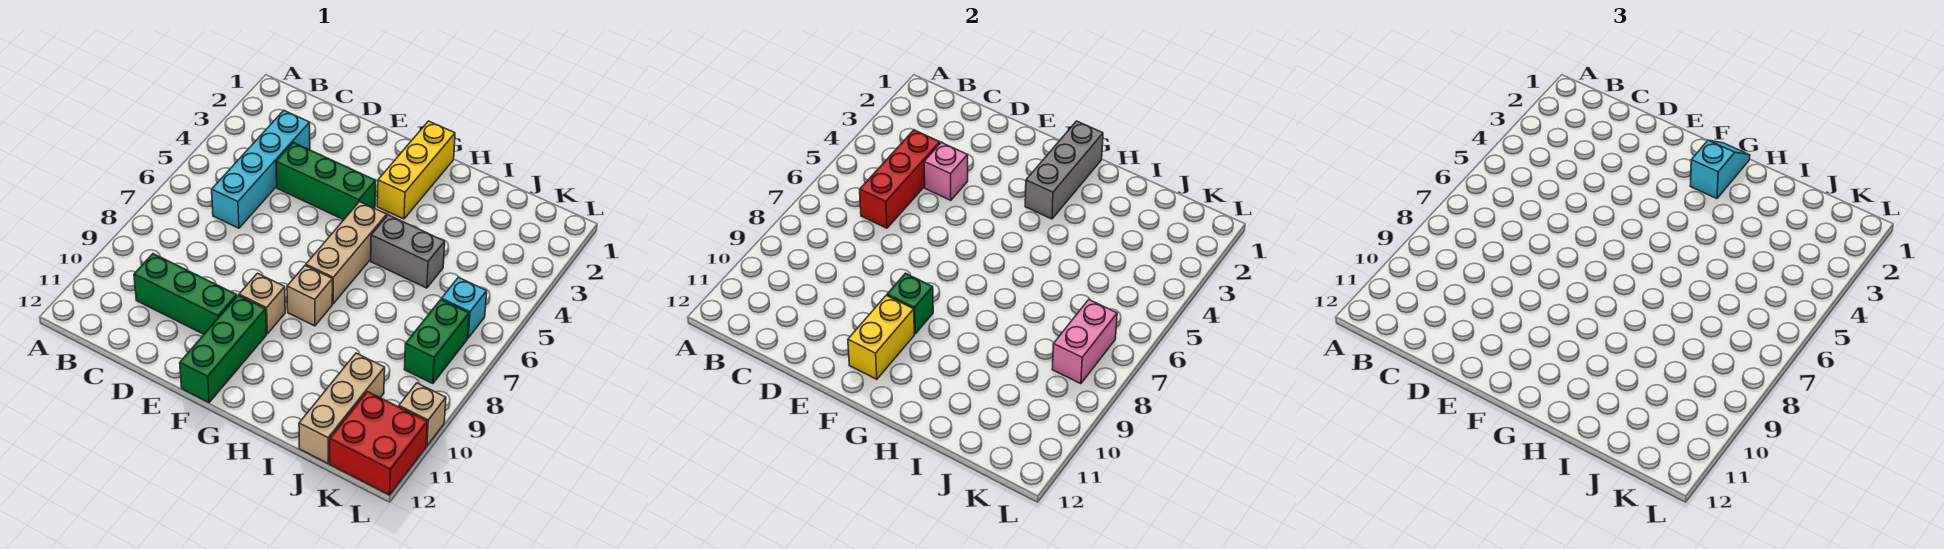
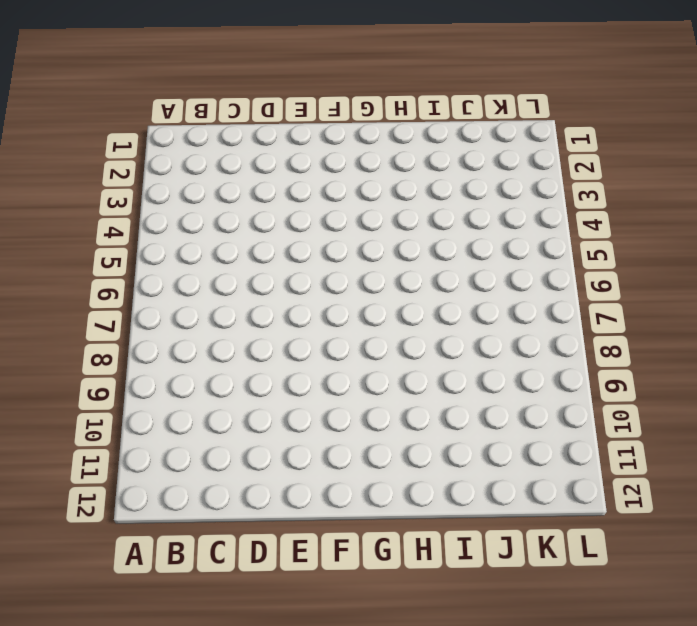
none -> cyan brick C3:C6 level 1
none -> green brick C10:E10 level 1
none -> green brick D4:F4 level 1

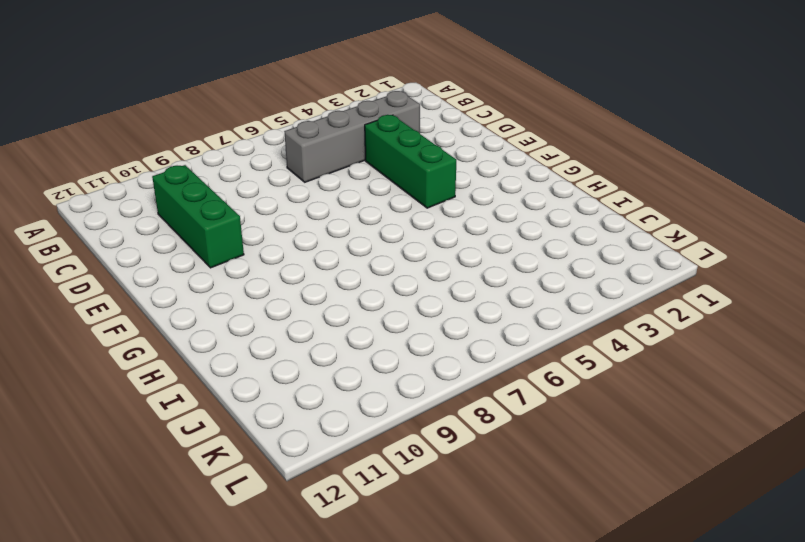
grey brick C3:C6 level 1 -> cyan brick C3:C6 level 1
none -> tan brick F9 level 1
none -> green brick F10:F12 level 1
none -> yellow brick G1:G3 level 1

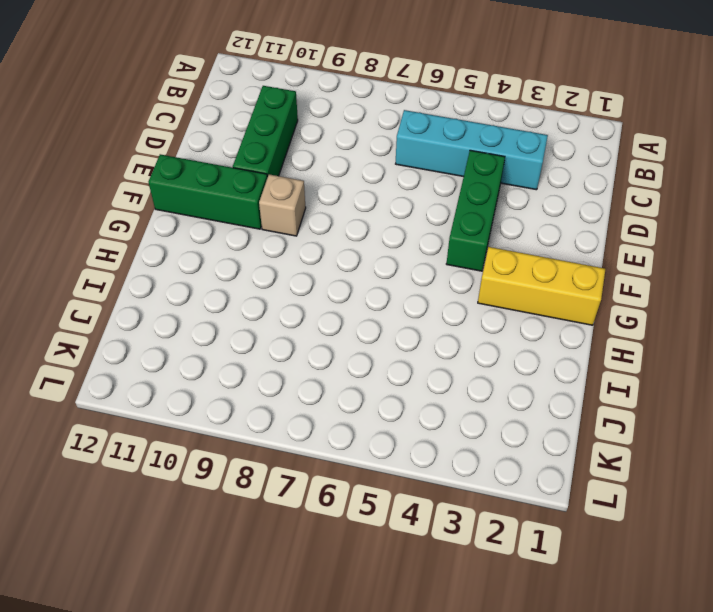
none -> tan brick G5:G7 level 1
none -> tan brick G8 level 1
none -> grey brick H5:I5 level 1

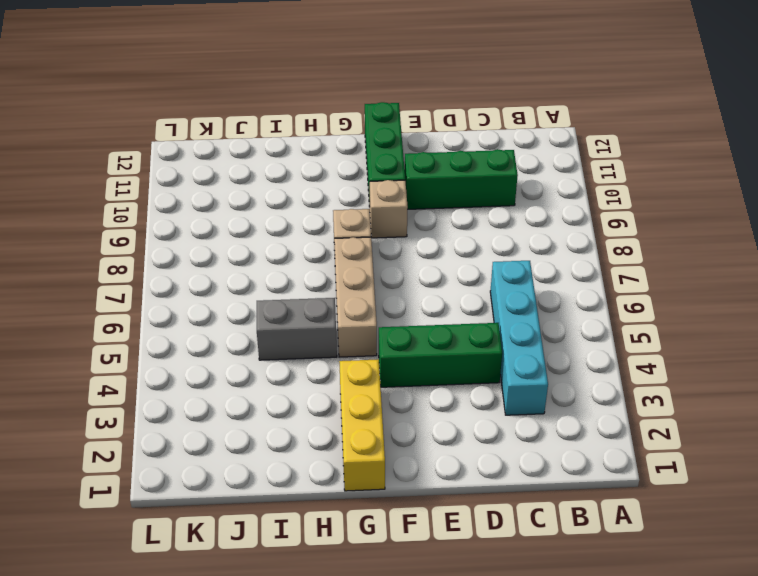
none -> tan brick J10:J12 level 1
none -> cyan brick K6 level 1
none -> green brick K7:K8 level 1

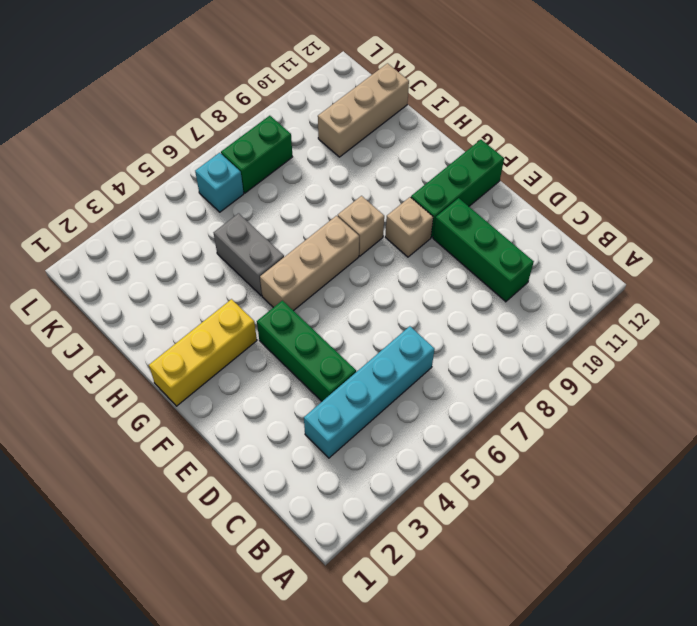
none -> red brick K11:L12 level 1
none -> tan brick L10 level 1
none -> red brick C4:C6 level 2

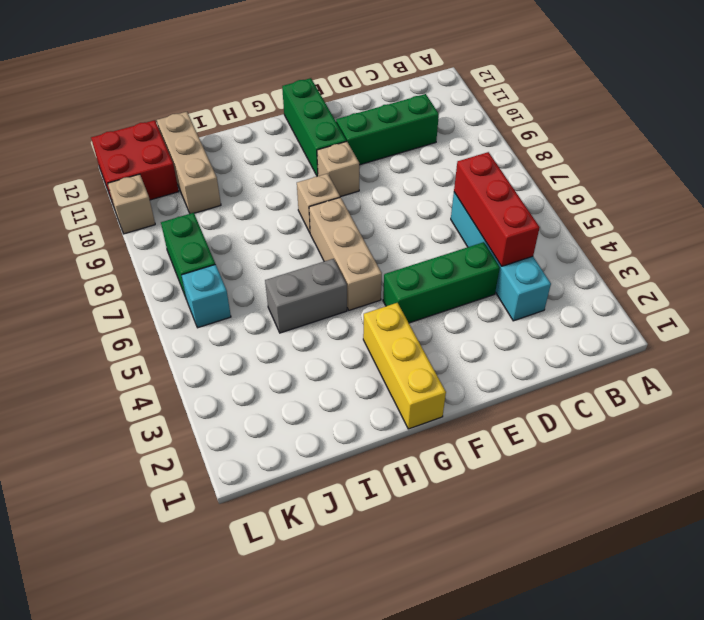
none -> pink brick D4 level 2
none -> green brick F9 level 2
none -> yellow brick F10:F11 level 2

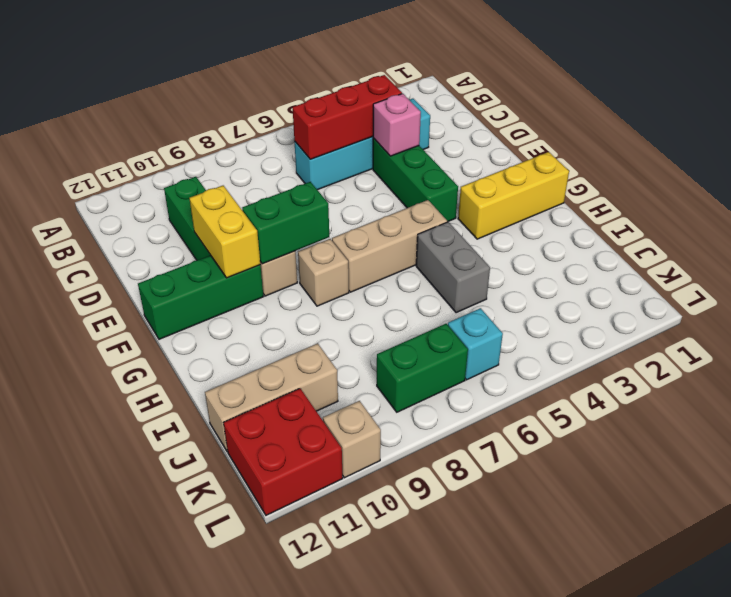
yellow brick E10:F10 level 2 -> yellow brick F10:F11 level 2
green brick F8:F9 level 2 -> green brick F9 level 2
none -> grey brick G1:G3 level 2
none -> pink brick K7:K8 level 2
none -> cyan slope G1:G2 level 3 top 2

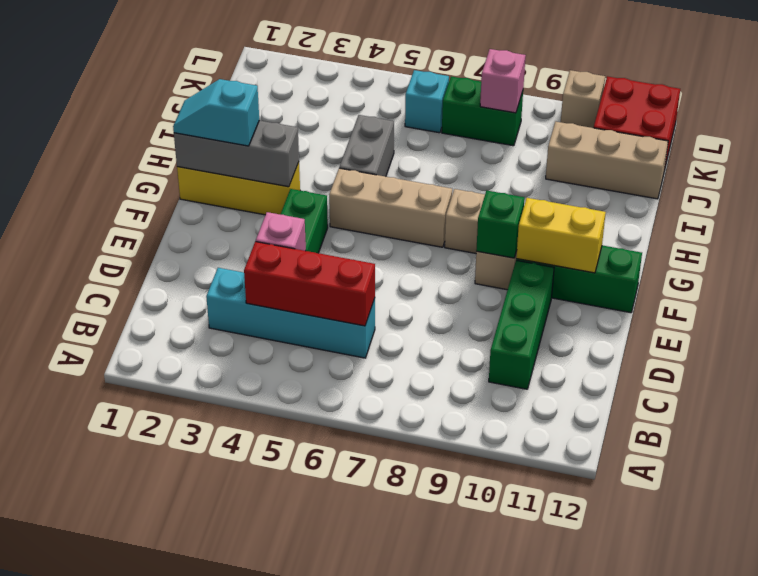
pink brick K8 level 2 -> pink brick K7:K8 level 2

